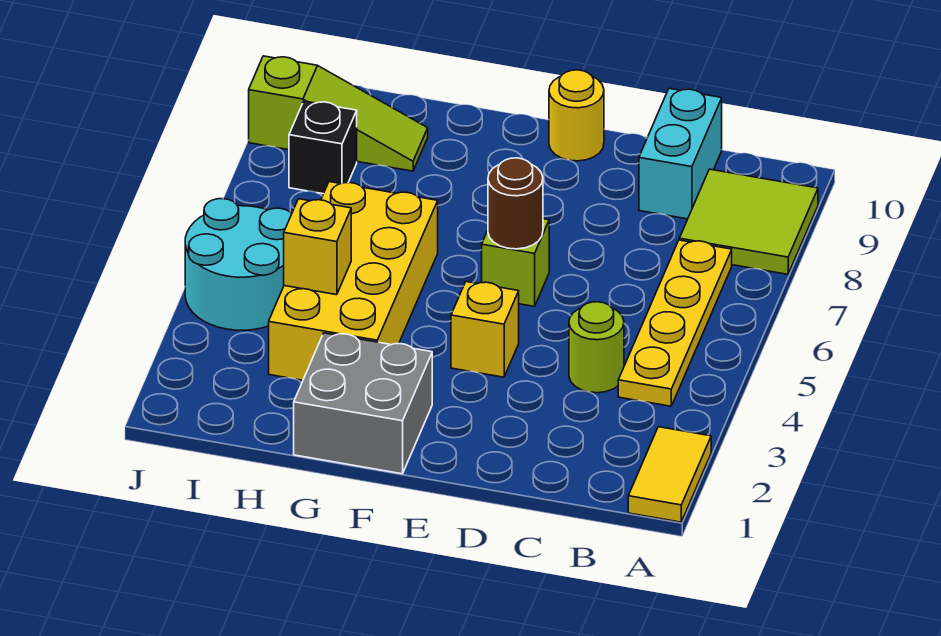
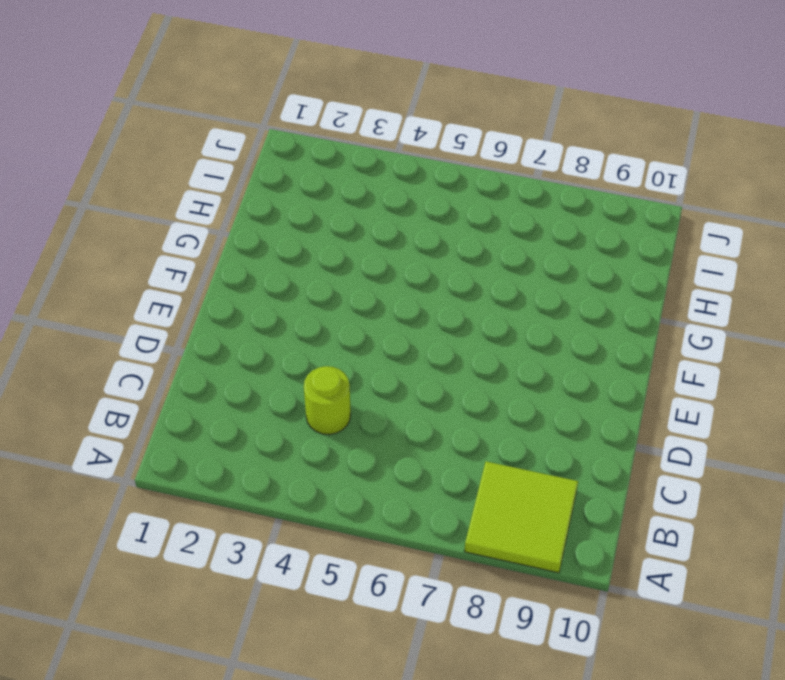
none -> yellow tile A1:A2 level 1
none -> yellow plate B4:B7 level 1
none -> cyan brick C9:C10 level 1

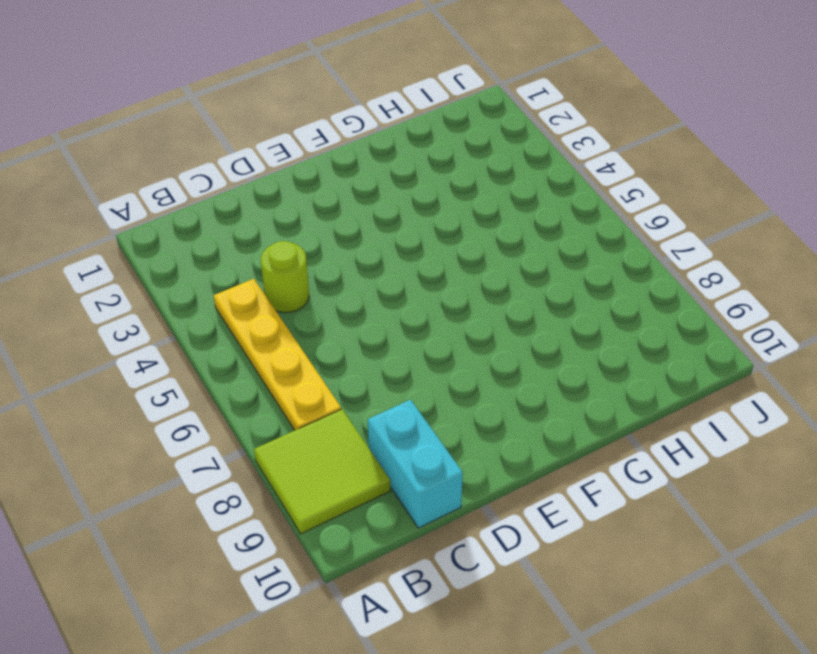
none -> yellow tile A1:A2 level 1
none -> yellow brick E4 level 1
none -> lime brick E6 level 1

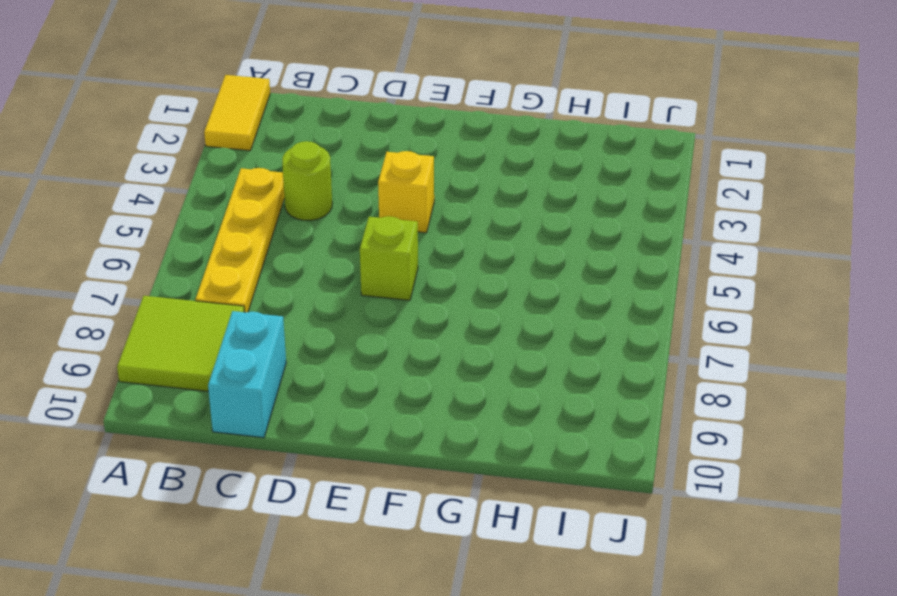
none -> yellow round brick E10 level 1
none -> grey brick F1:G2 level 1
none -> yellow brick G3:H6 level 1

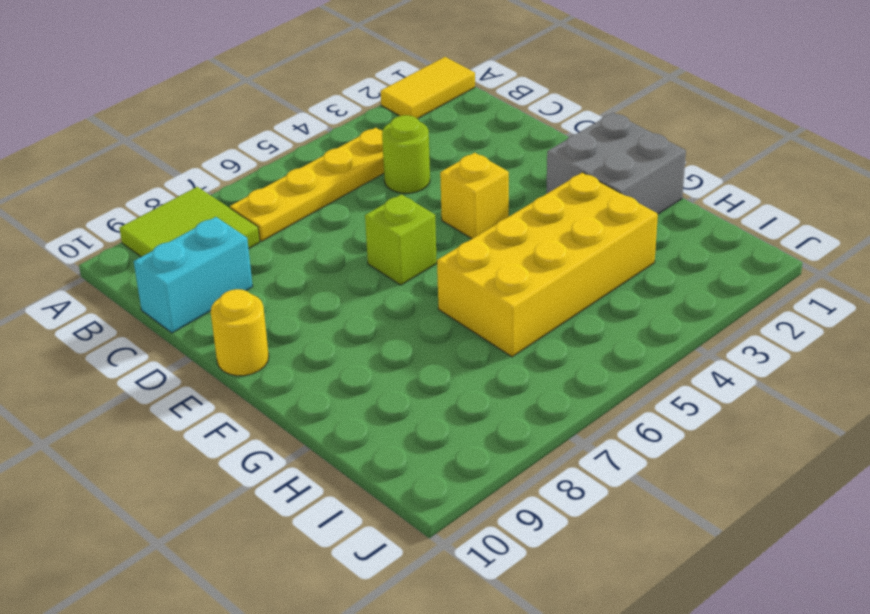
none -> lime slope H9:J9 level 1 top J
none -> cyan round brick I4:J5 level 1
none -> black brick I8 level 1

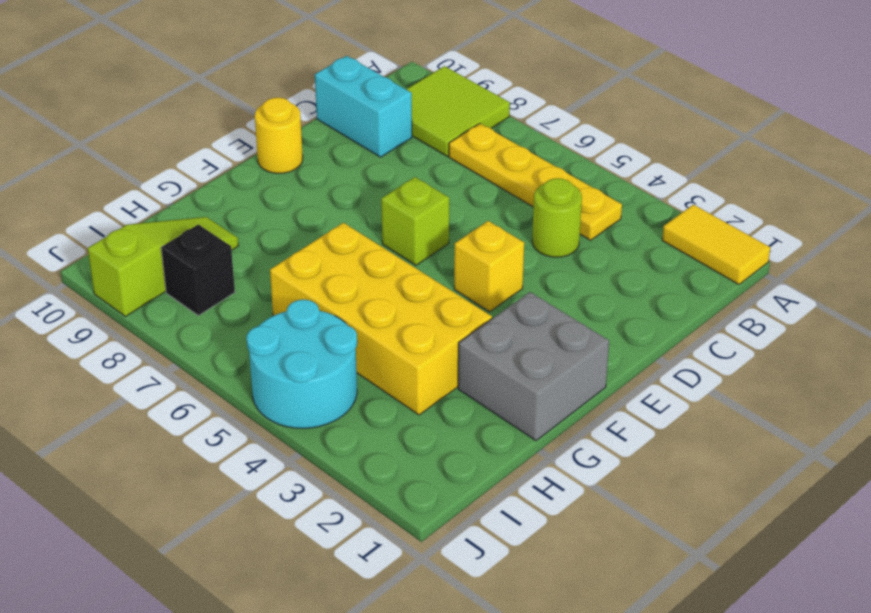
none -> brown round brick E6 level 2
none -> yellow brick H4 level 2

